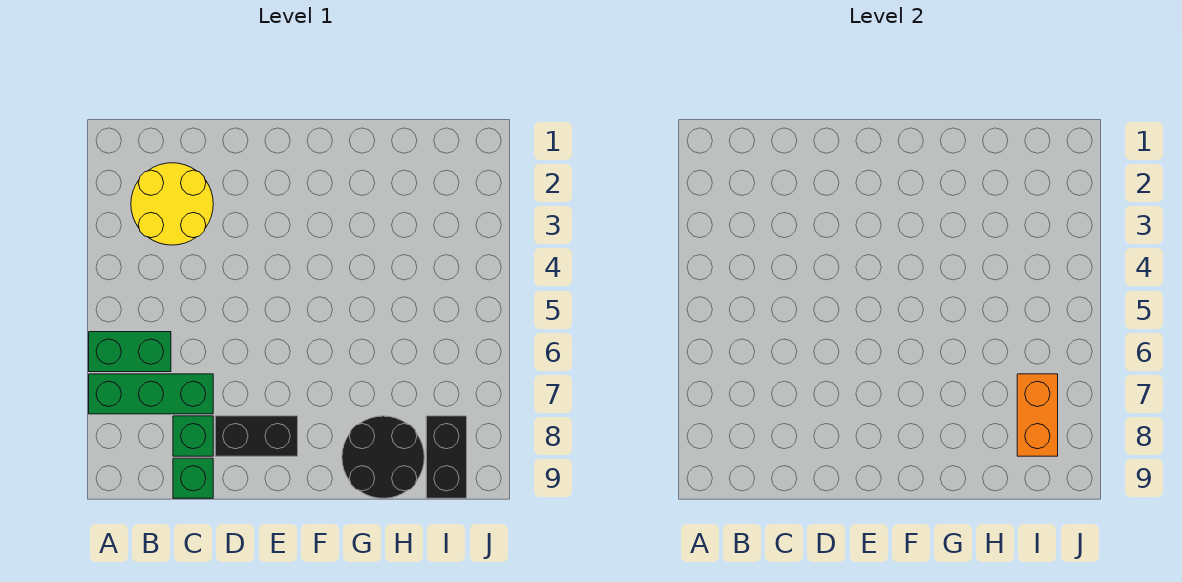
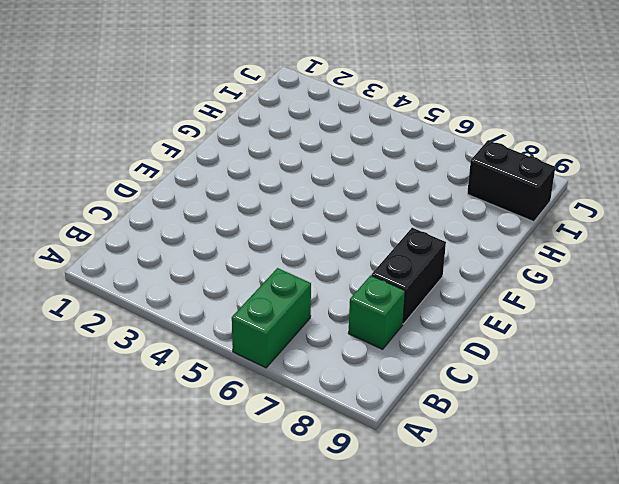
none -> green brick A7:C7 level 1
none -> yellow round brick B2:C3 level 1

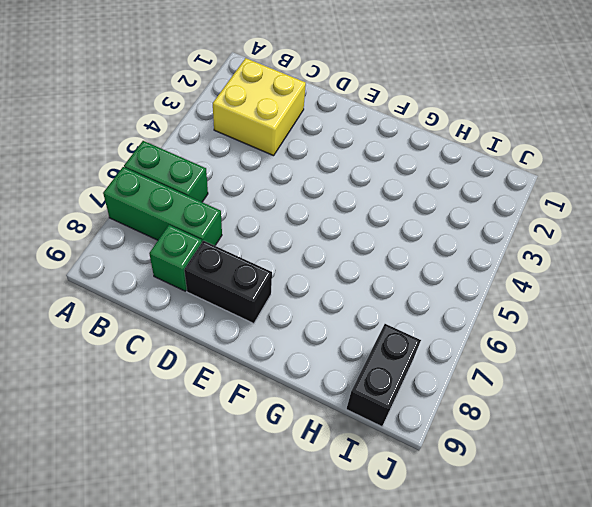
yellow brick B2:C3 level 1 -> yellow round brick B2:C3 level 1
none -> green brick C9 level 1
none -> black round brick G8:H9 level 1

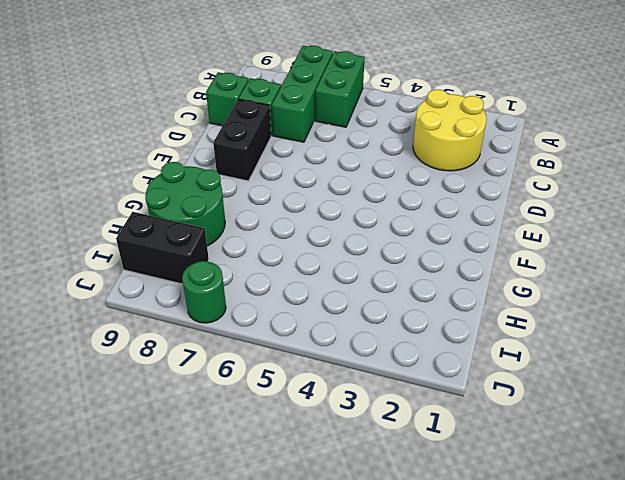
green round brick G8:H9 level 1 -> black round brick G8:H9 level 1
green round brick J7 level 1 -> none
none -> orange brick I7:I8 level 2

